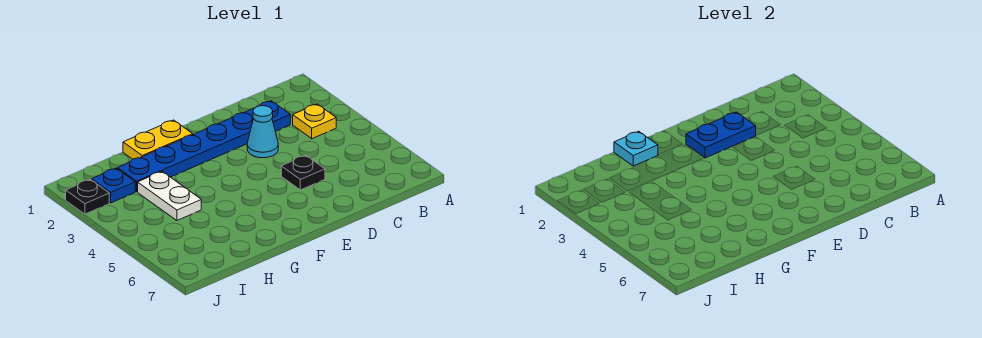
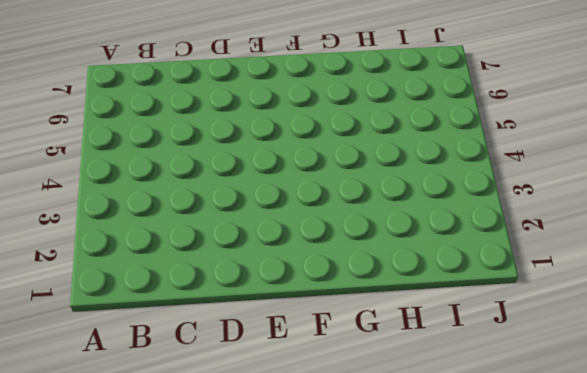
none -> yellow plate B3 level 1
none -> blue plate C2:H2 level 1

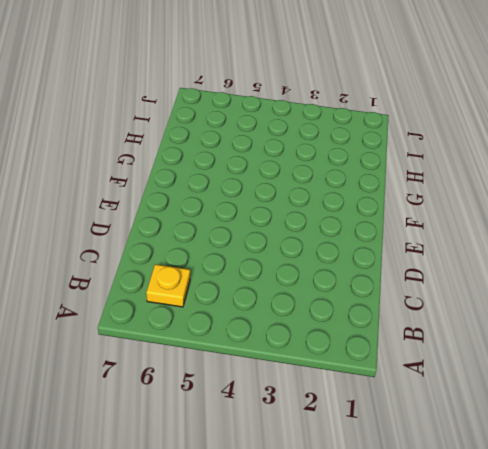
yellow plate B6 level 1 -> yellow plate B3 level 1
none -> blue plate C2:H2 level 1
none -> cyan cone D3 level 1

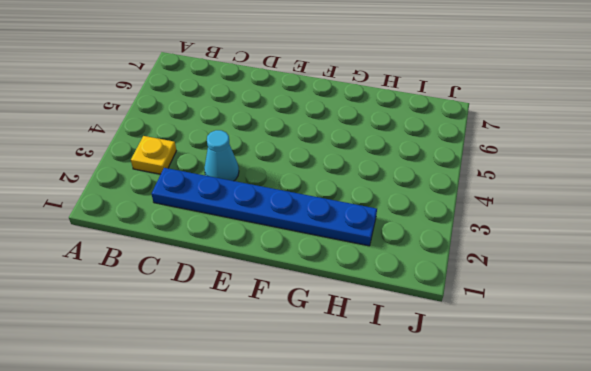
none -> black plate D5 level 1
none -> yellow plate F1:G1 level 1

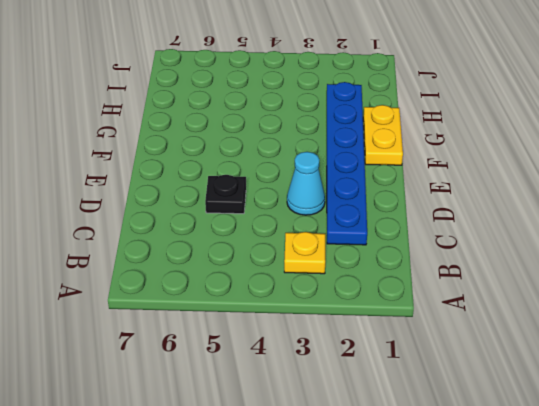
none -> white plate H3:H4 level 1
none -> blue plate I2 level 1

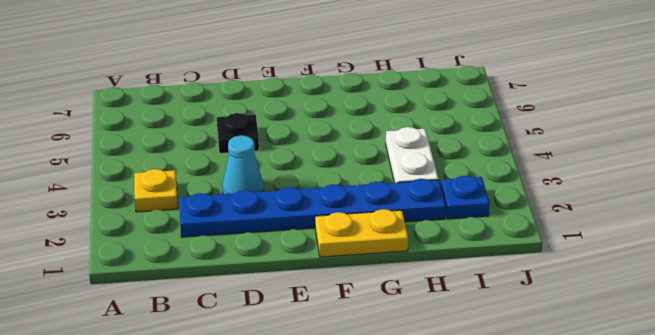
none -> black plate J2 level 1
none -> blue plate D2:E2 level 2

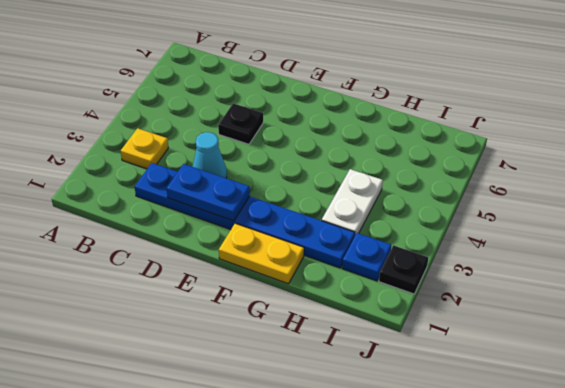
none -> cyan plate G1 level 2

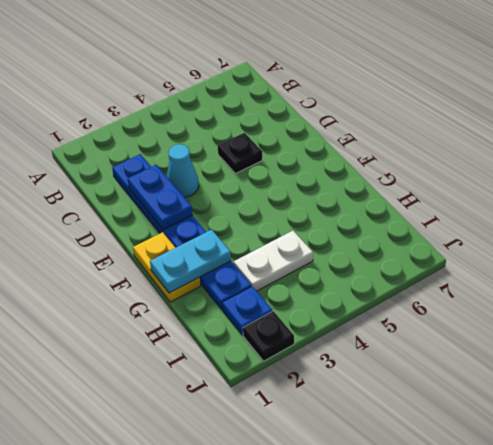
cyan plate G1:G2 level 2 -> cyan plate G1 level 2
none -> yellow plate B3 level 1

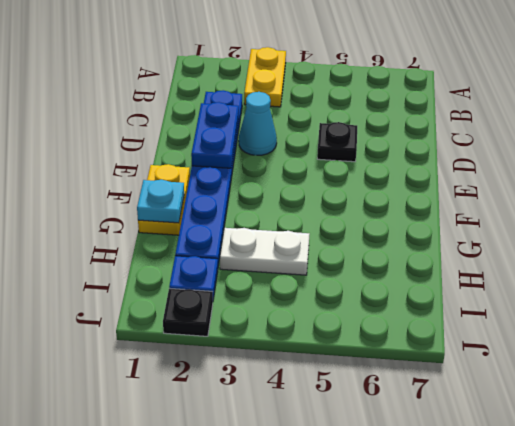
yellow plate A3:B3 level 1 -> yellow plate B3 level 1

